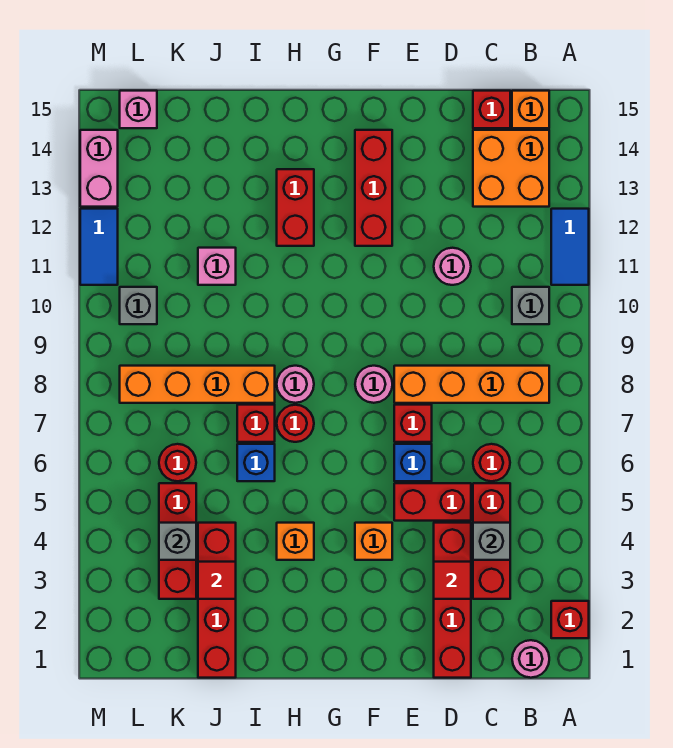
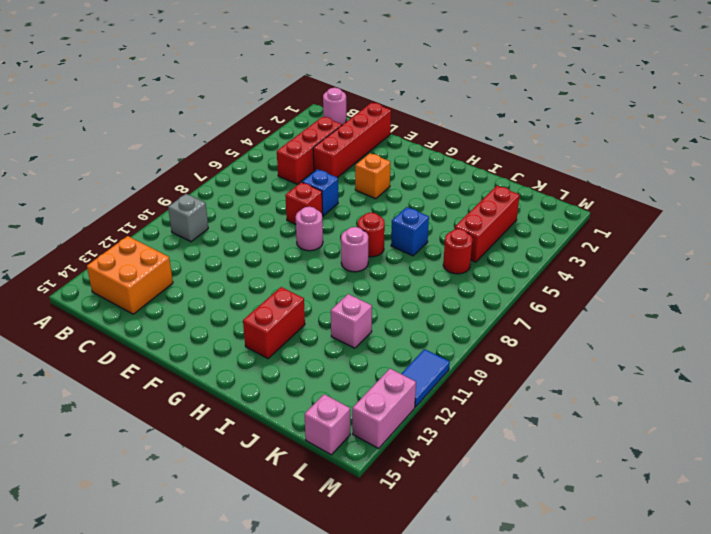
none -> red brick A2 level 1
none -> blue tile A11:A12 level 1
none -> orange brick B8:E8 level 1
none -> orange brick B15 level 1

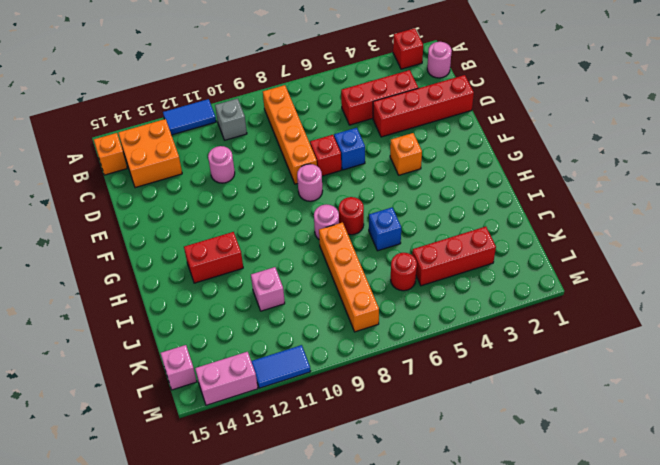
none -> red round brick C6 level 1
none -> red brick C15 level 1
none -> red brick D5:E5 level 1
none -> red brick F12:F14 level 1

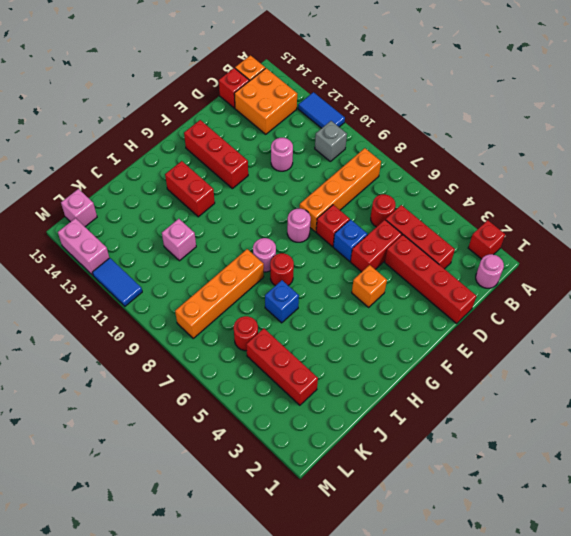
none -> orange brick H4 level 1
none -> red brick I7 level 1
none -> red brick J1:J4 level 1
none -> grey brick L10 level 1

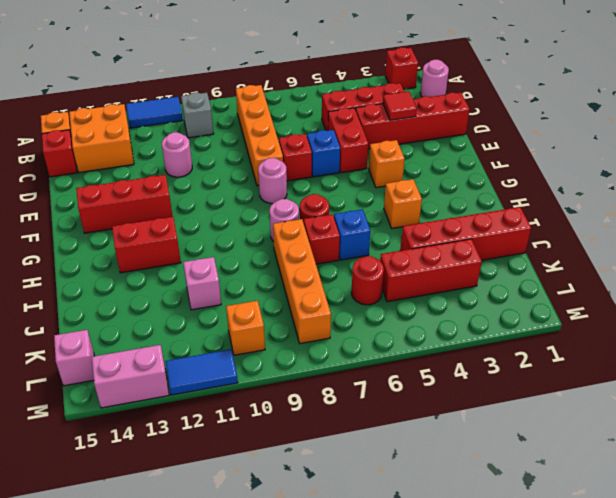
orange brick L10 level 1 -> grey brick L10 level 1
none -> red round brick C6 level 1
none -> grey brick C4 level 2
none -> red tile J3 level 2
none -> grey brick K4 level 2

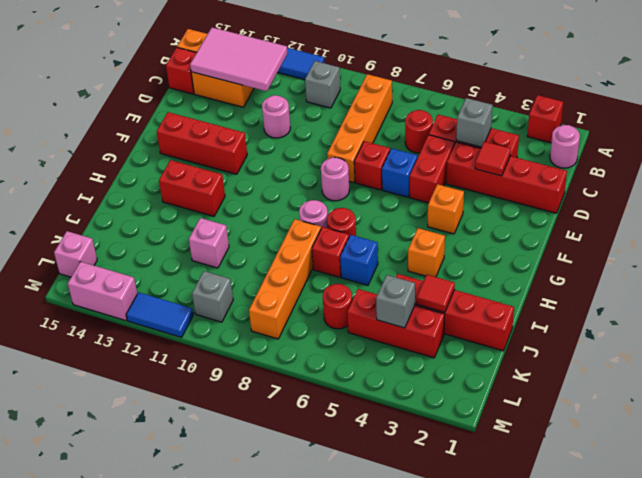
pink tile B12:C14 level 2 -> none

